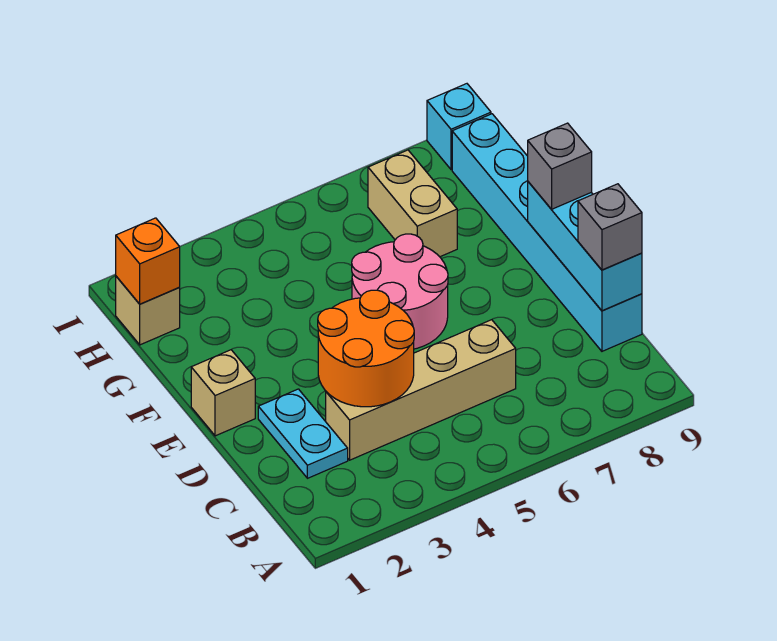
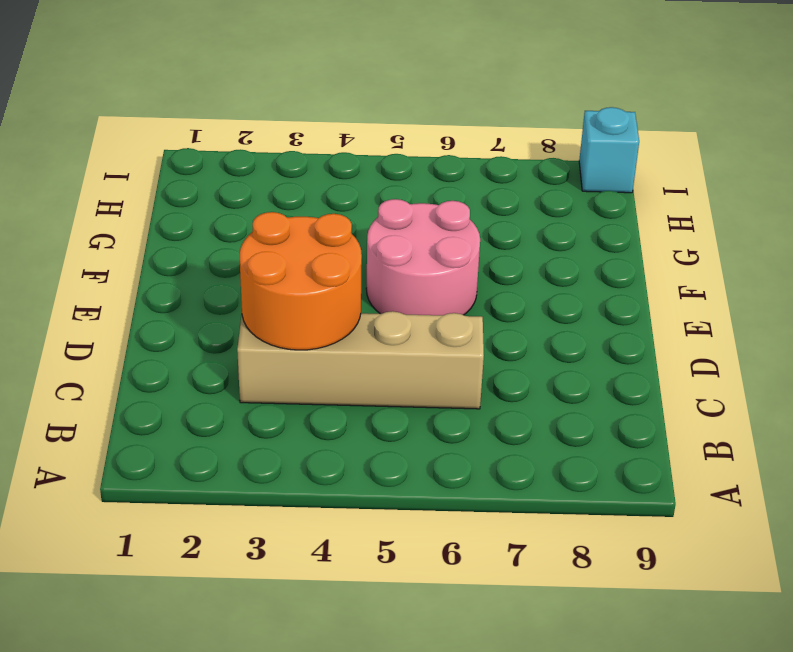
none -> cyan plate C2:D2 level 1
none -> cyan brick C9:H9 level 1
none -> tan brick E1 level 1

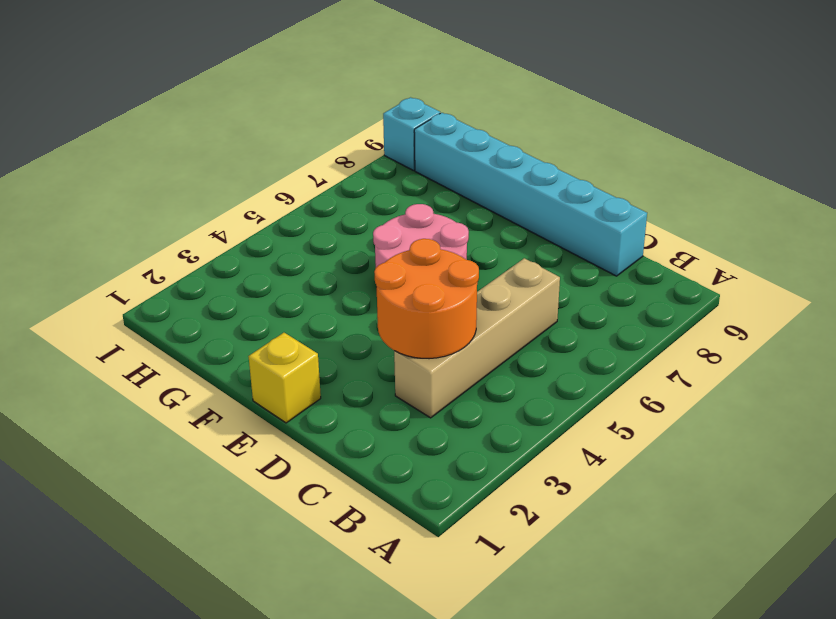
yellow brick E1 level 1 -> tan brick E1 level 1
none -> cyan plate C2:D2 level 1
none -> tan brick G7:H7 level 1
none -> tan brick H1 level 1

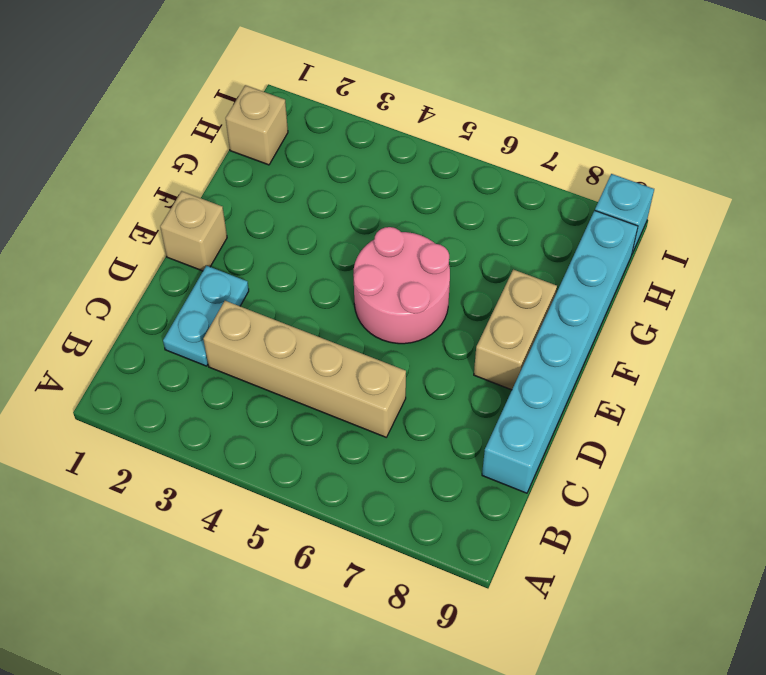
tan brick E8:F8 level 1 -> tan brick G7:H7 level 1
none -> orange round brick C3:D4 level 2
none -> cyan brick C9:E9 level 2
none -> orange brick H1 level 2

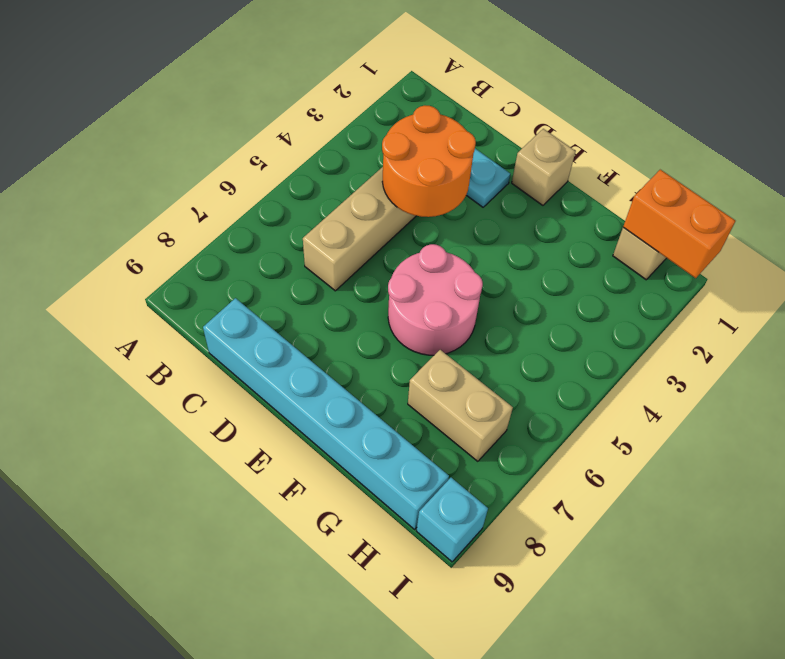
orange brick H1:I1 level 2 -> orange brick H1 level 2
none -> cyan brick C9:E9 level 2
none -> grey brick C9 level 3
none -> grey brick E9 level 3

